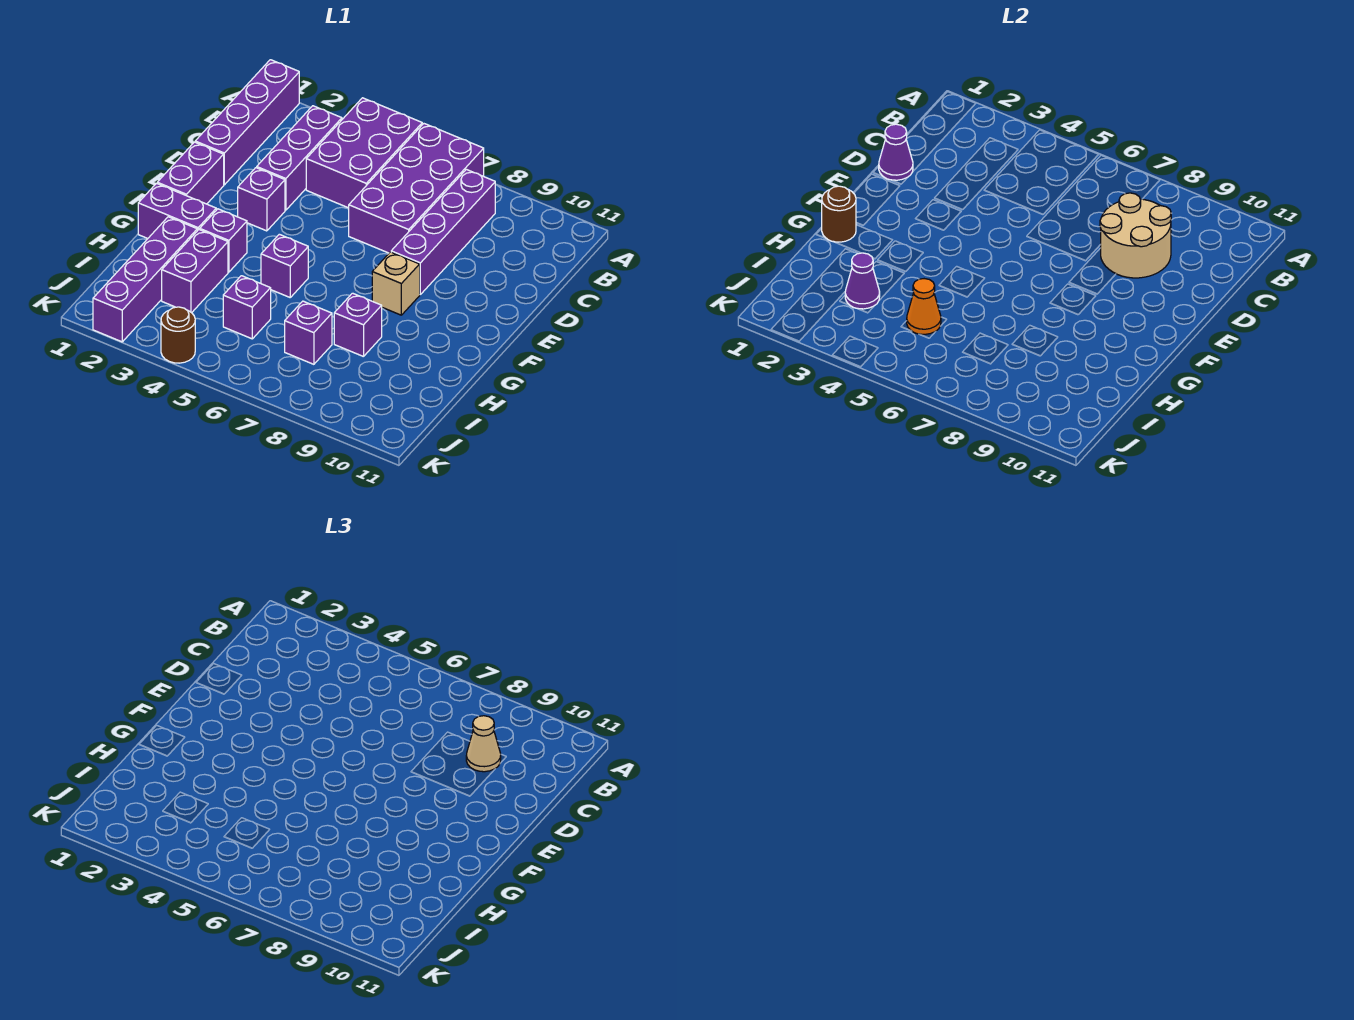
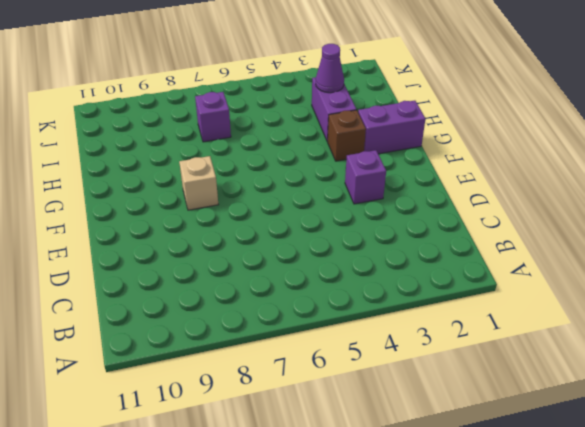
brown brick G3 level 1 -> purple brick G3 level 1
none -> purple brick A1:D1 level 1
none -> purple brick A4:C5 level 1
none -> purple brick A6:D7 level 1

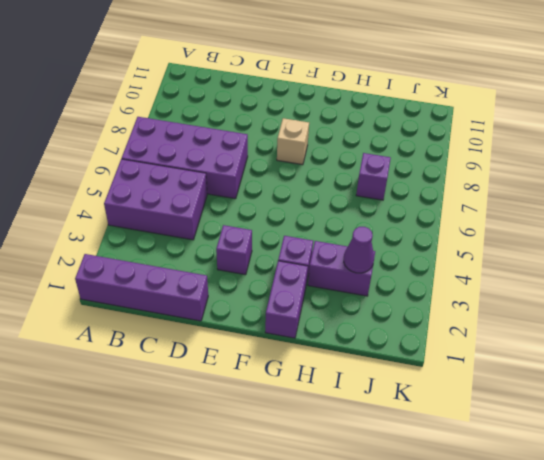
none -> purple brick B3:D3 level 1
none -> purple brick B8:E8 level 1
none -> purple brick E1:F1 level 1

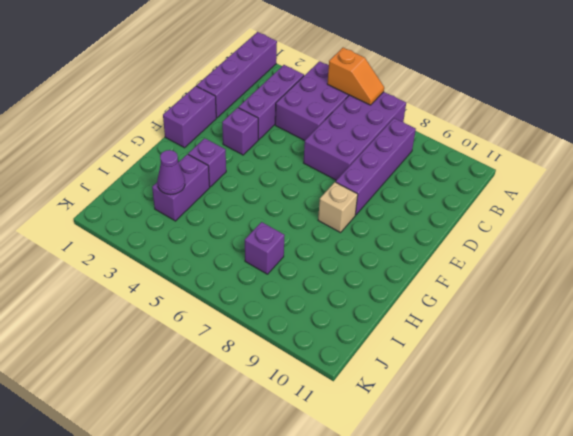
orange slope A5:A6 level 2 top 5 -> none
none -> purple brick G1:G2 level 1
none -> purple brick G5 level 1
none -> purple brick H2:K2 level 1

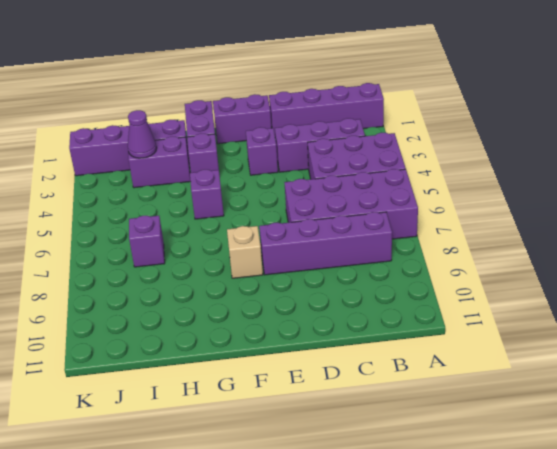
none -> purple brick H8 level 1
none -> purple brick I5 level 1
none -> brown round brick K4 level 1

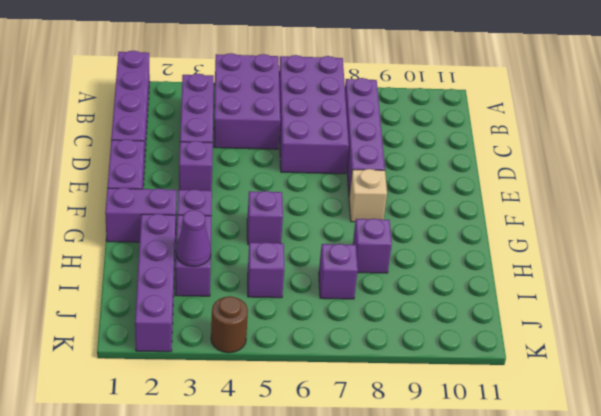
none -> tan round brick C8:D9 level 2
none -> purple cone D1 level 2
none -> brown round brick G1 level 2

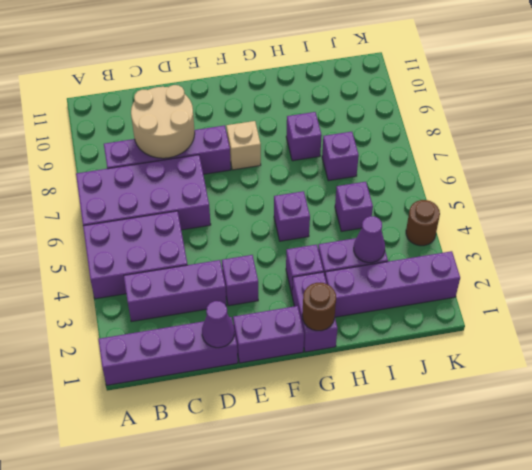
none -> orange cone I5 level 2
none -> tan cone C9 level 3

